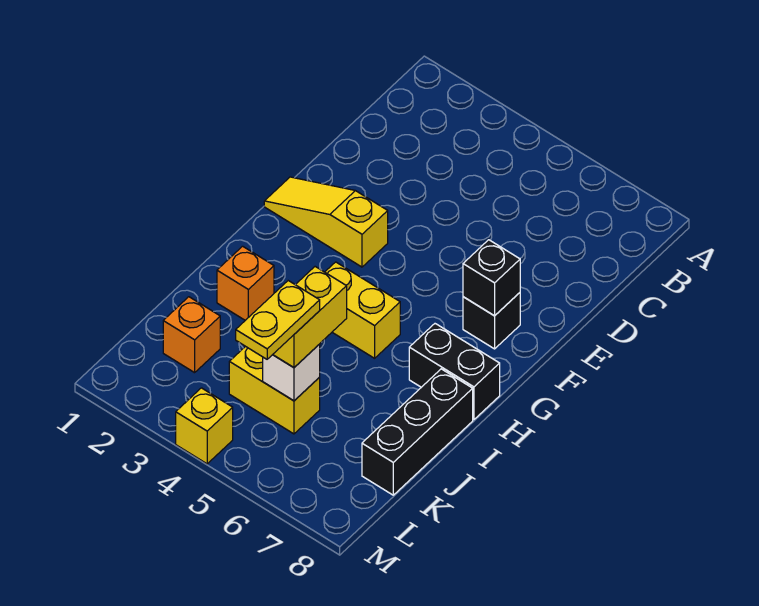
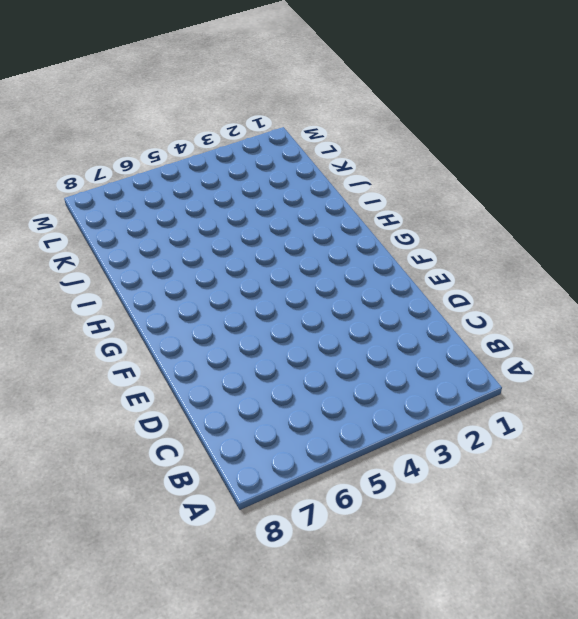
none -> yellow slope F1:F3 level 1 top 3
none -> black brick F7 level 1
none -> yellow brick H4:H5 level 1

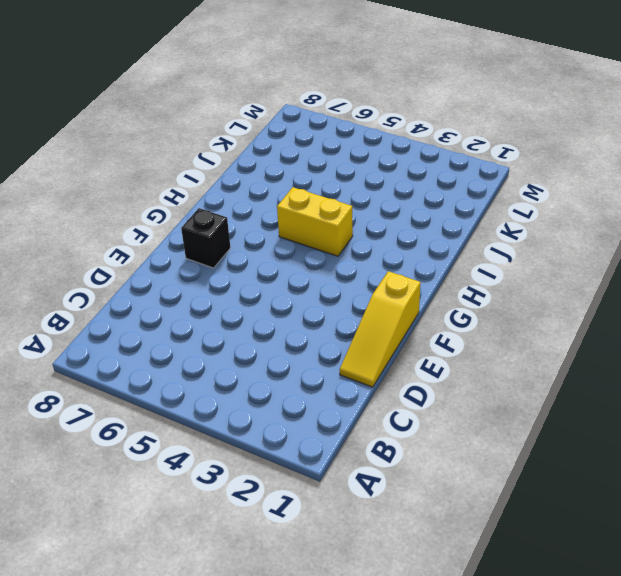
yellow slope D1:F1 level 1 top F -> yellow slope F1:F3 level 1 top 3
none -> black brick H7:H8 level 1
none -> orange brick I2 level 1
none -> black brick I8:K8 level 1

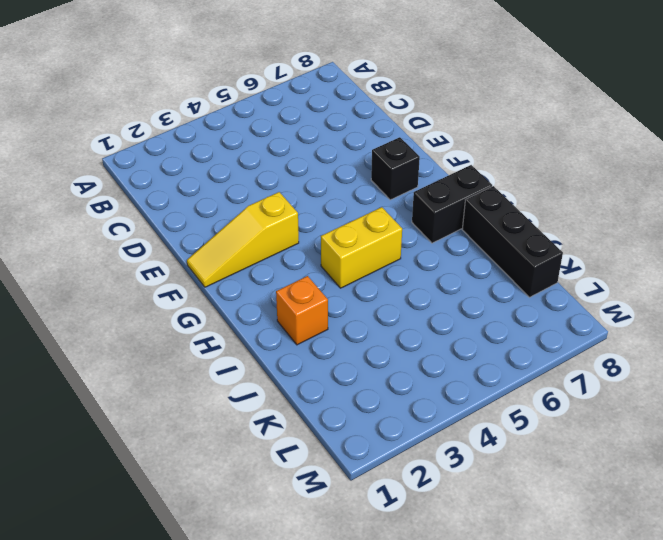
none -> orange brick K2 level 1
none -> yellow brick K4:K5 level 1
none -> yellow brick M4 level 1

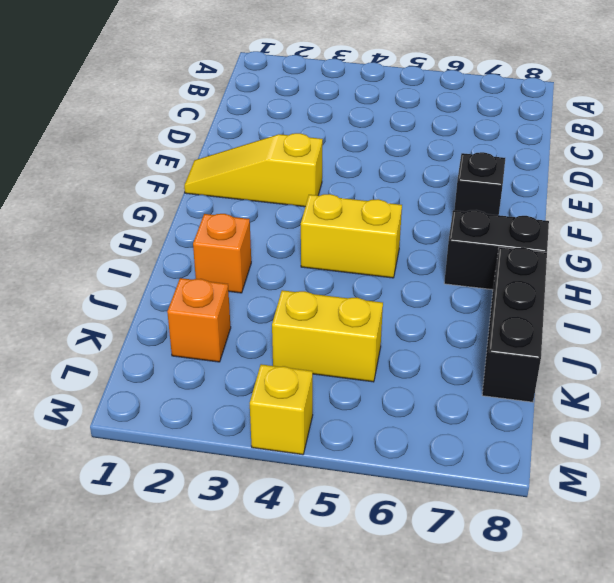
none -> black brick F7 level 2
none -> white brick K5 level 2
none -> yellow brick J5:K5 level 3

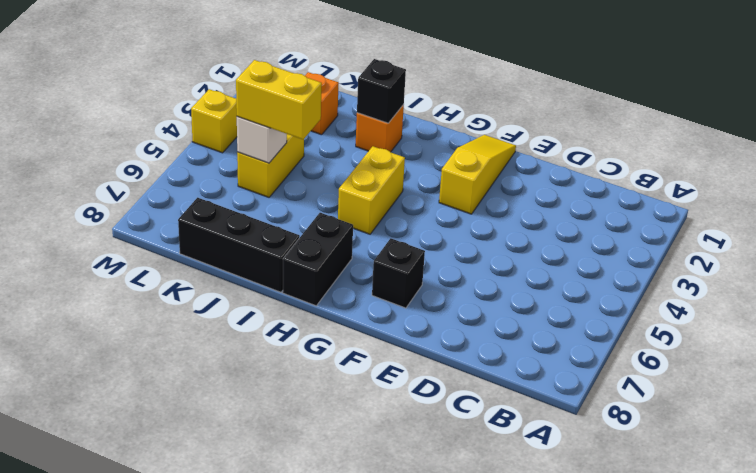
black brick I2 level 2 -> black brick F7 level 2
none -> yellow plate K5:L5 level 4

